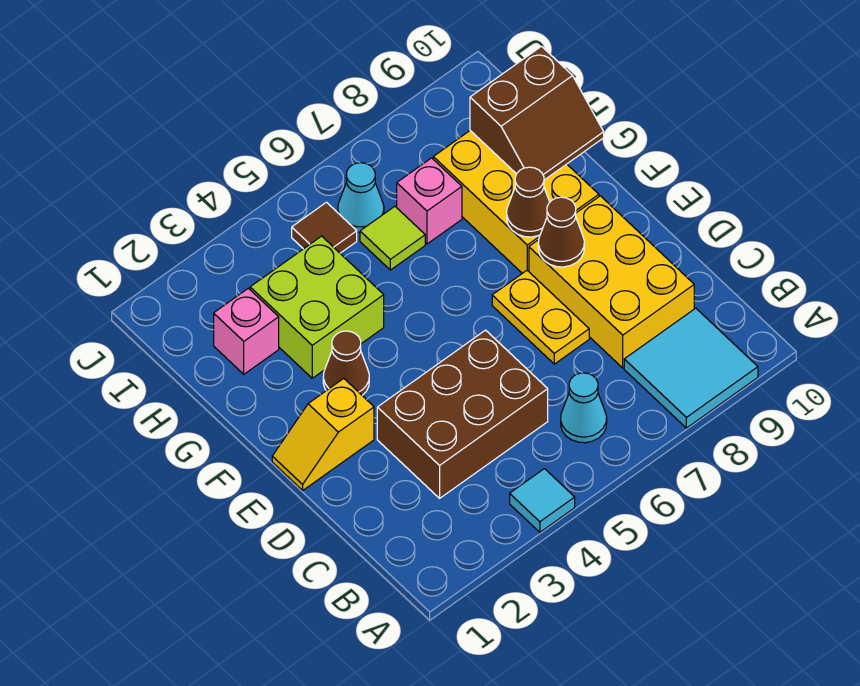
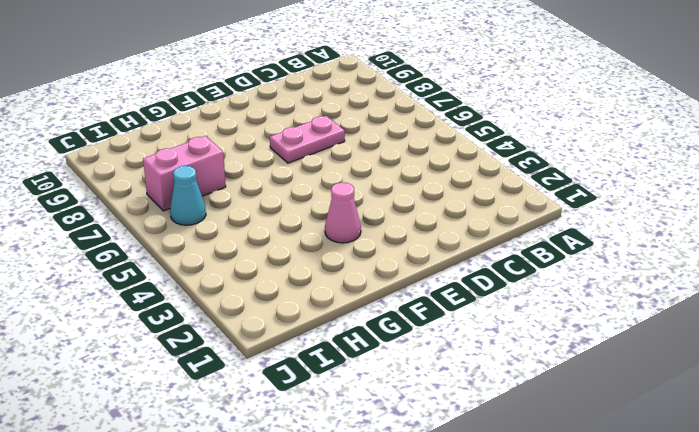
pink plate D7:E7 level 1 -> yellow plate D7:E7 level 1
pink cone F3 level 1 -> brown cone F3 level 1
pink brick H7:I7 level 1 -> pink brick H7 level 1
none -> cyan tile A4 level 1
none -> cyan tile A8:B9 level 1
none -> cyan cone B6 level 1

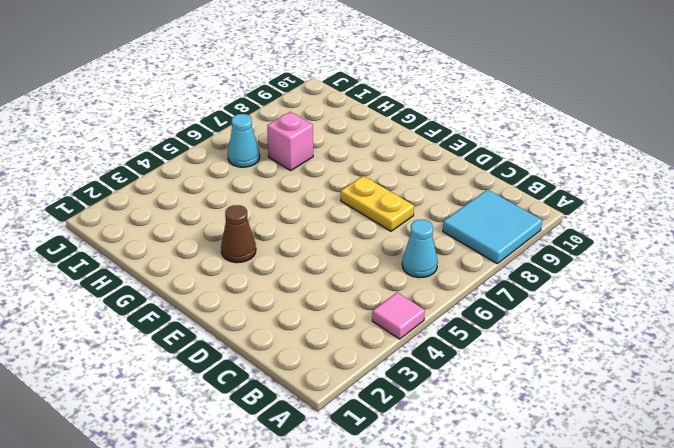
pink tile A4 level 1 -> cyan tile A4 level 1
none -> brown brick C3:D5 level 1
none -> yellow brick C8:E9 level 1
none -> yellow slope E1:E2 level 1 top 2

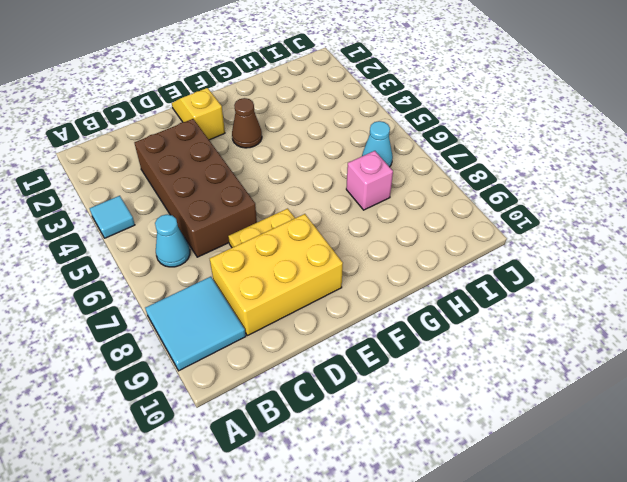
brown brick C3:D6 level 1 -> brown brick C3:D5 level 1
none -> yellow brick F8:H9 level 1
none -> lime brick G3:H4 level 1
none -> pink brick H2 level 1

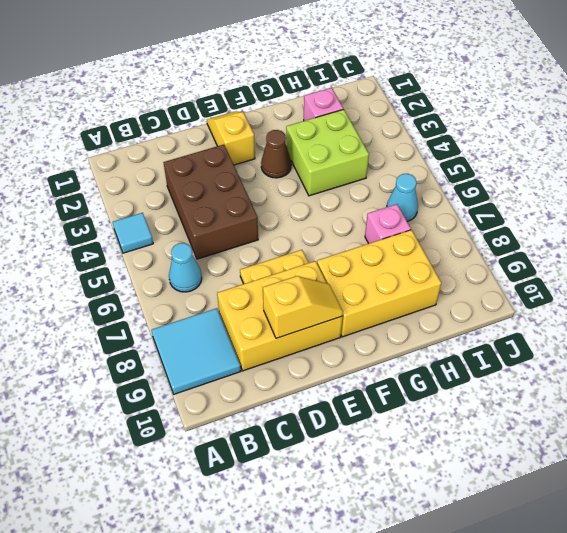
yellow slope D9:E9 level 2 top D -> none
none -> lime tile H6 level 1
none -> brown tile I5 level 1
none -> brown cone E8 level 2

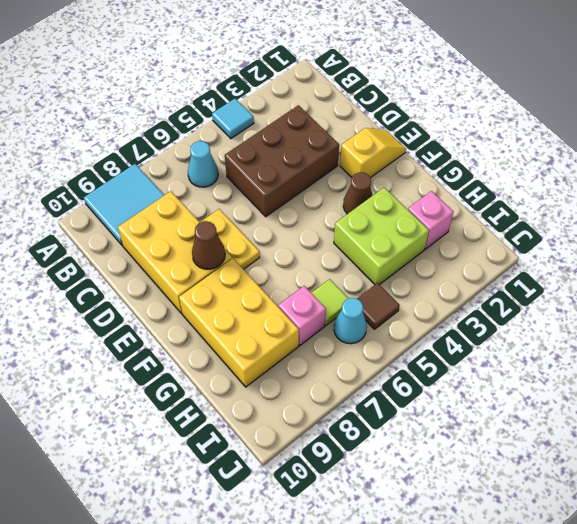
none -> brown cone F8 level 2
none -> brown slope G9:H10 level 2 top H

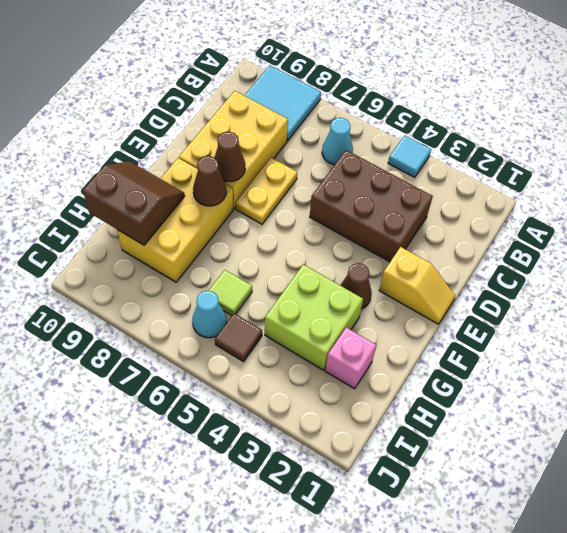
none -> pink brick H7 level 1

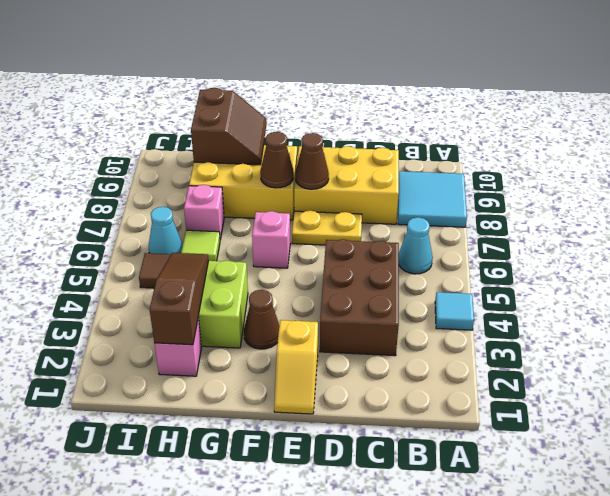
pink brick F6 level 1 -> none
brown slope H2:H4 level 2 top 2 -> none

